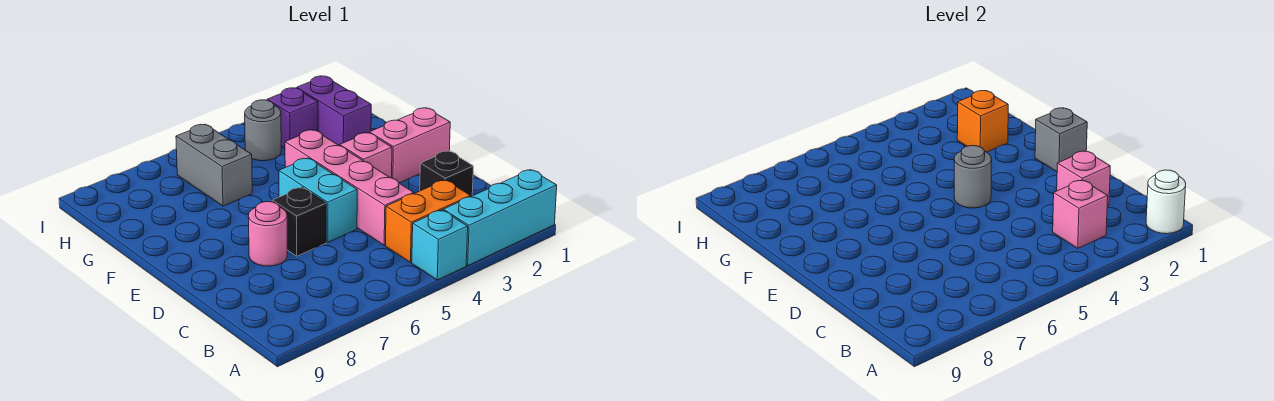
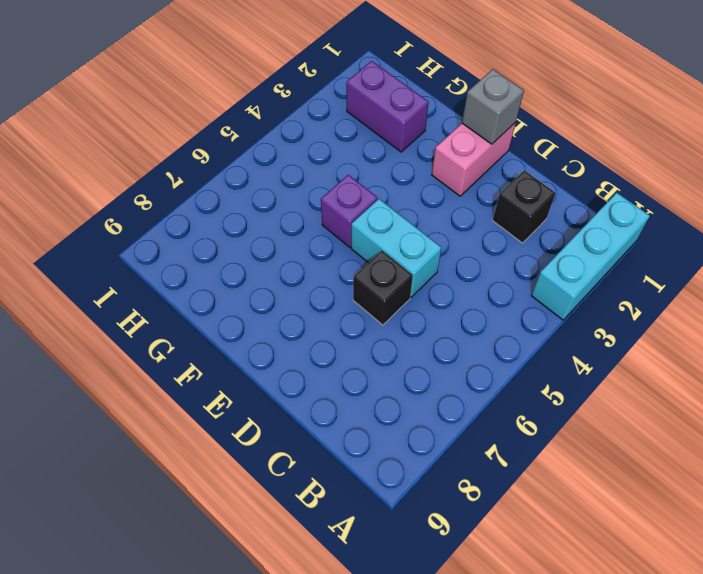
purple brick F5 level 1 -> purple brick H3 level 1
none -> cyan brick A4 level 1
none -> orange brick B3:B4 level 1
none -> pink brick C4:F4 level 1

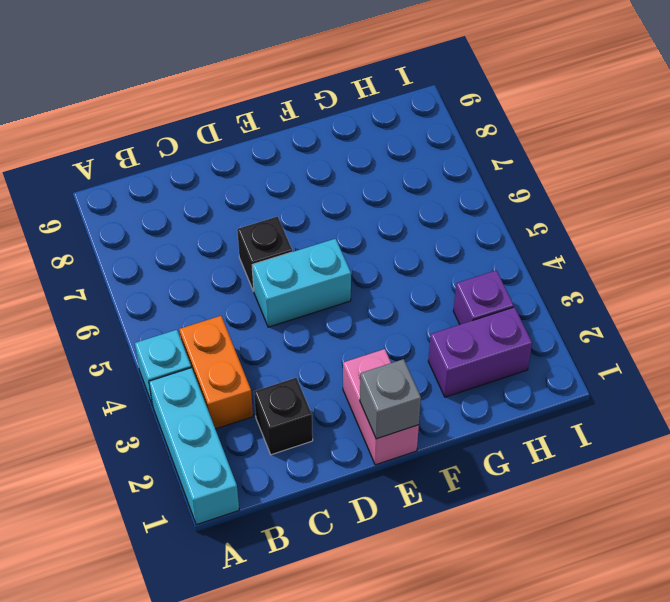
none -> pink brick C4:F4 level 1
none -> pink round brick D7 level 1
none -> pink brick E3 level 1

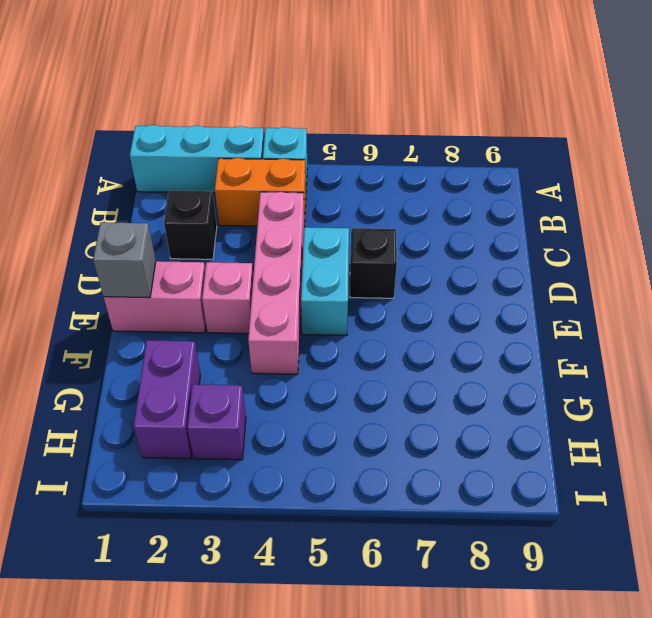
none -> pink round brick D7 level 1
none -> grey brick G6:H6 level 1
none -> grey round brick H4 level 1

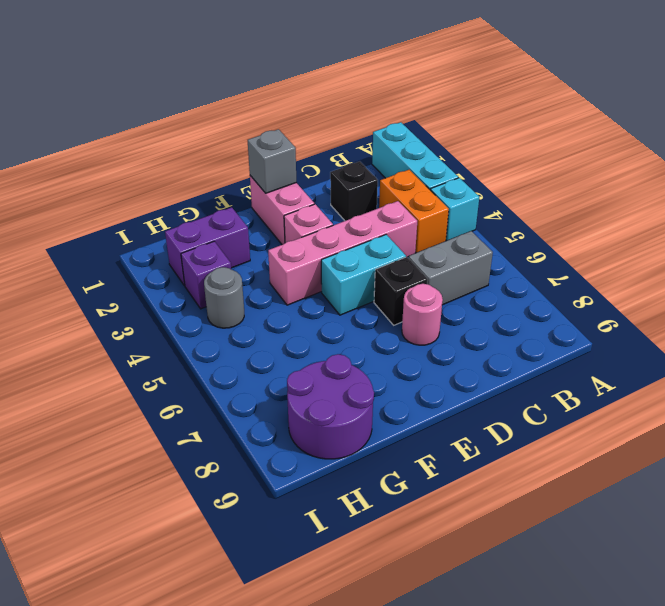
grey brick B6:C6 level 1 -> grey brick G6:H6 level 1
purple round brick G8:H9 level 1 -> none
none -> white round brick A1 level 2
none -> pink brick B3 level 2
none -> pink brick C2 level 2

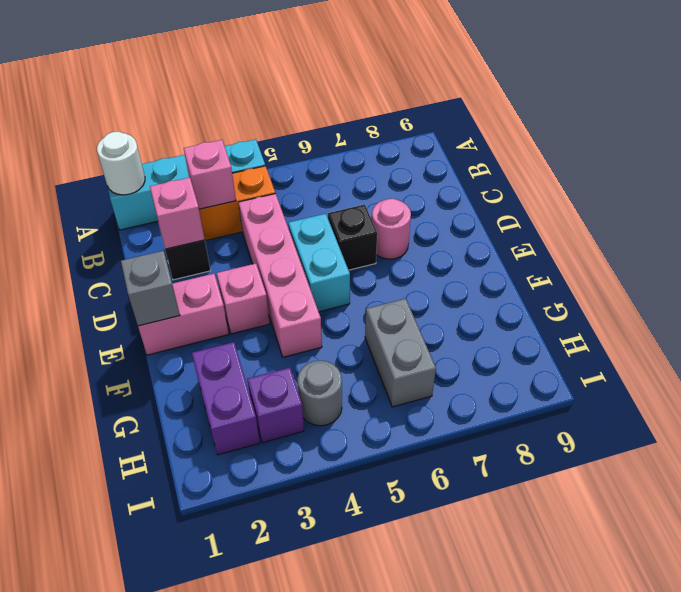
none -> grey round brick E4 level 2
none -> orange brick G2 level 2

